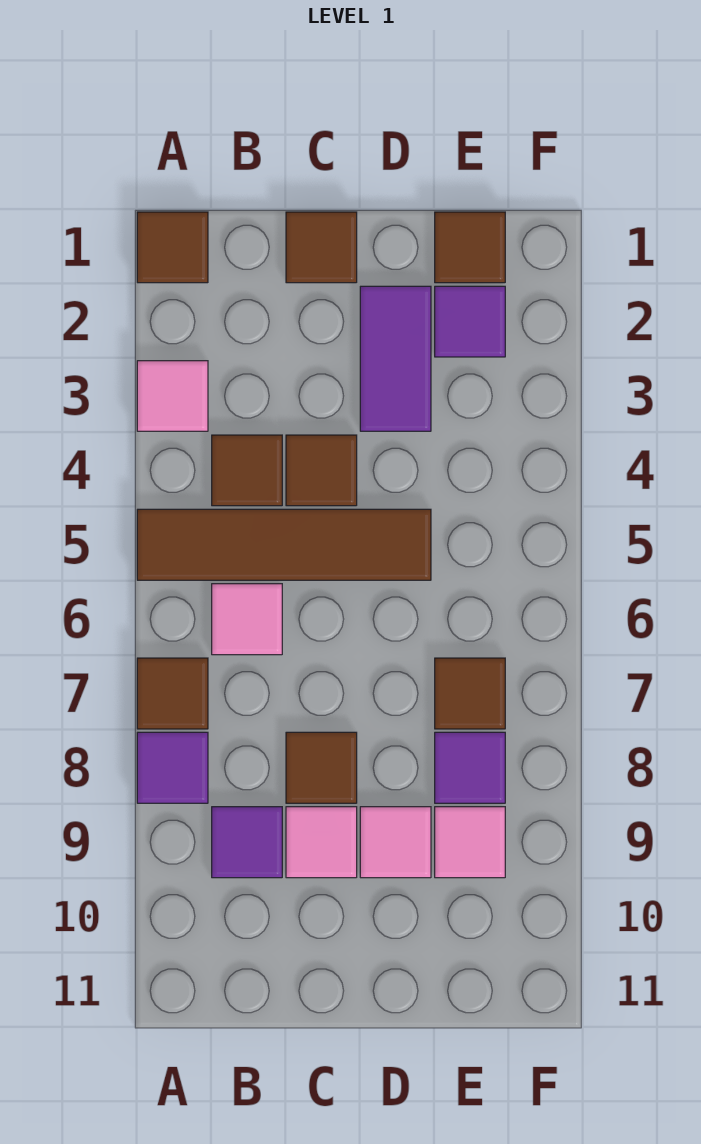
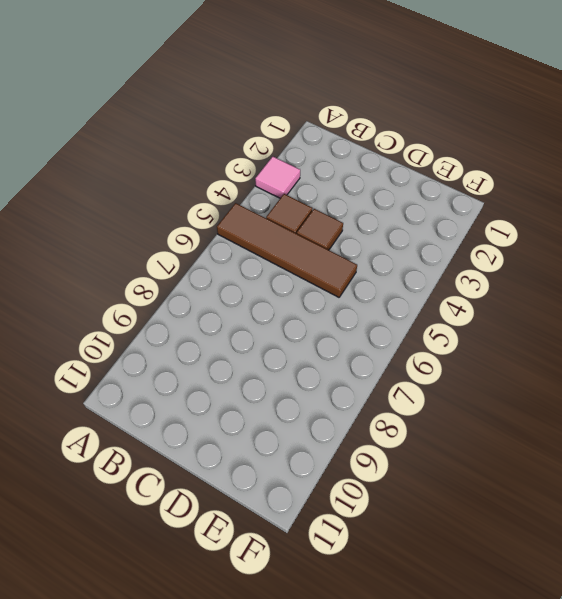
none -> brown tile A1 level 1
none -> brown tile A7 level 1
none -> purple tile A8 level 1

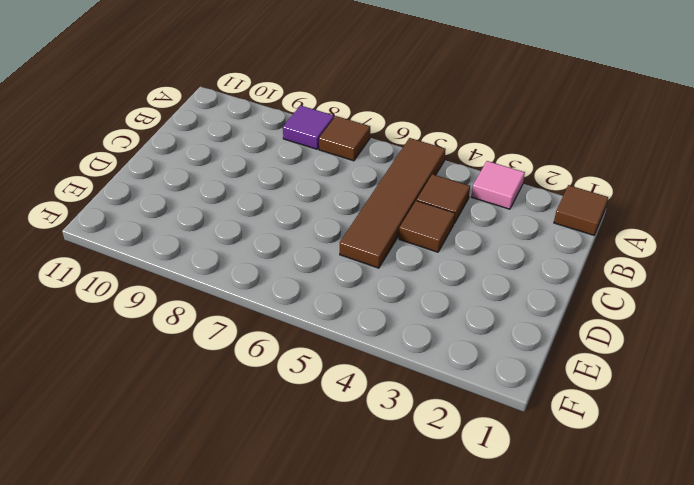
none -> pink tile B6 level 1
none -> purple tile B9 level 1
none -> brown tile C1 level 1

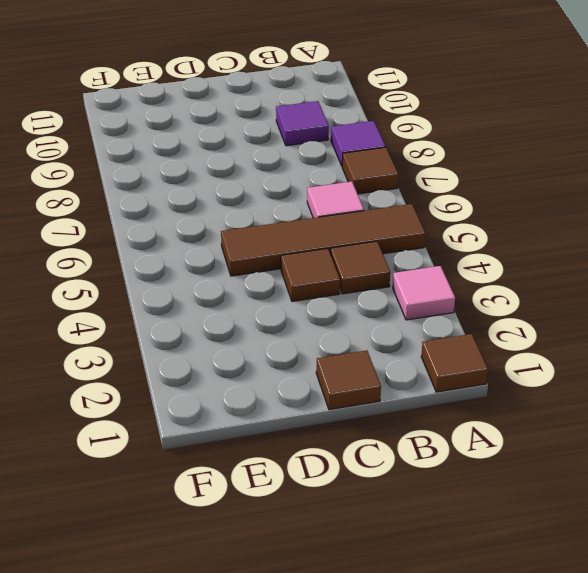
none -> brown tile C8 level 1
none -> pink tile C9 level 1
none -> purple tile D2:D3 level 1

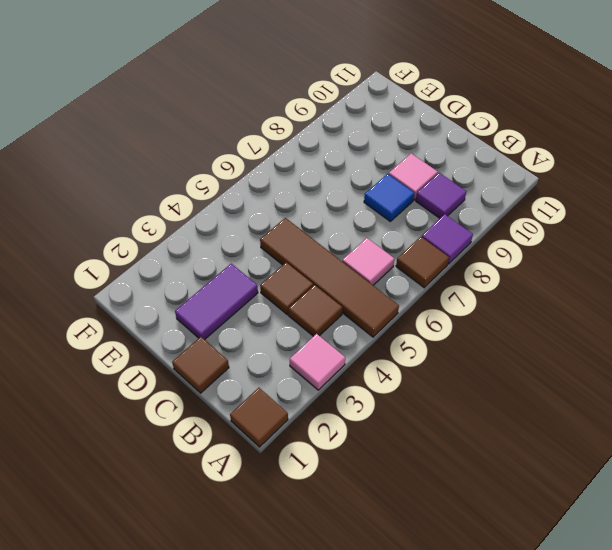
blue tile C8 level 1 -> brown tile C8 level 1
none -> pink tile D9 level 1
none -> brown tile E1 level 1
none -> purple tile E2 level 1

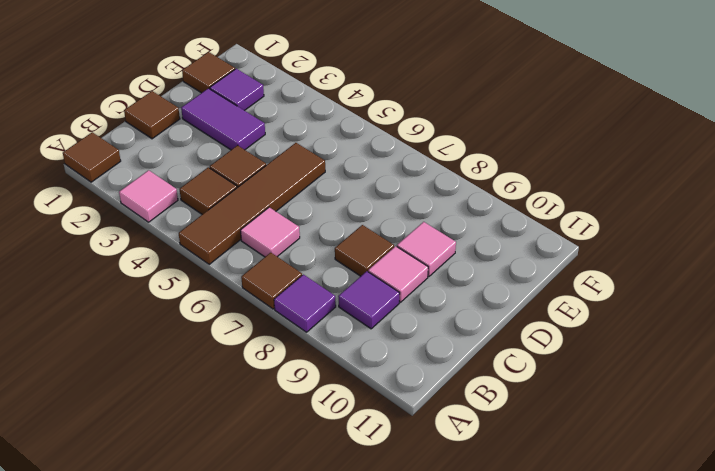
none -> brown tile E7 level 1
none -> purple tile E8 level 1
none -> pink tile E9 level 1

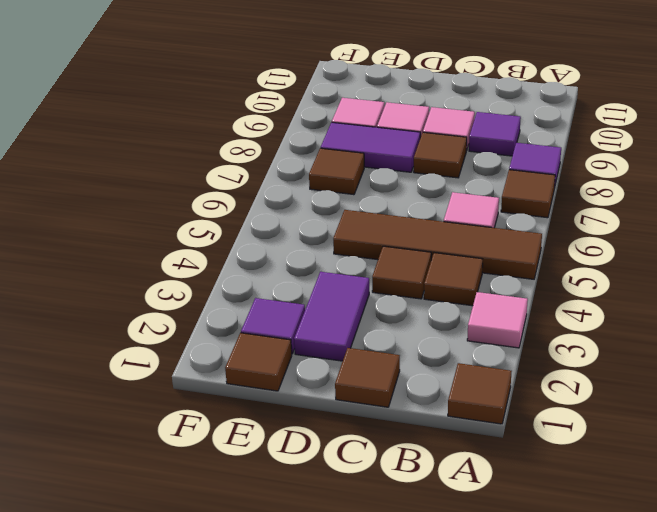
purple tile D8:E8 level 1 -> purple tile E8 level 1

